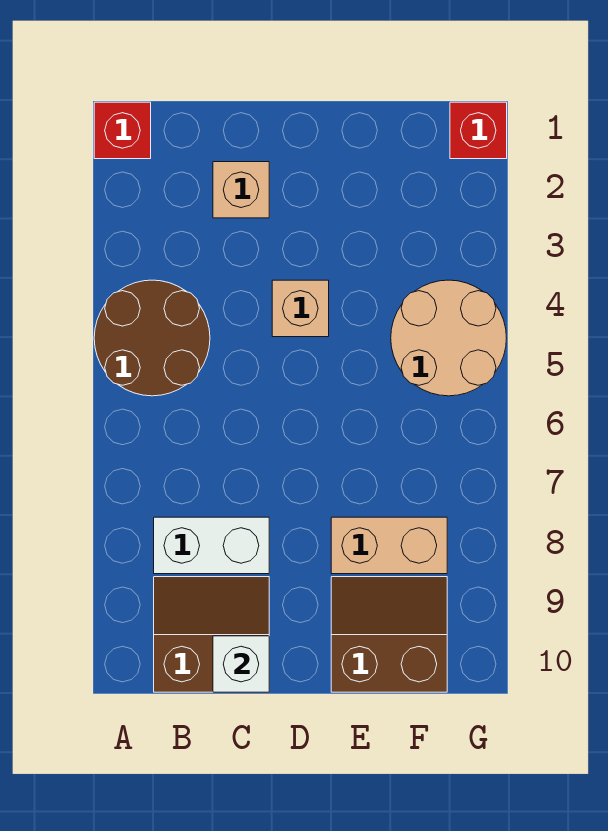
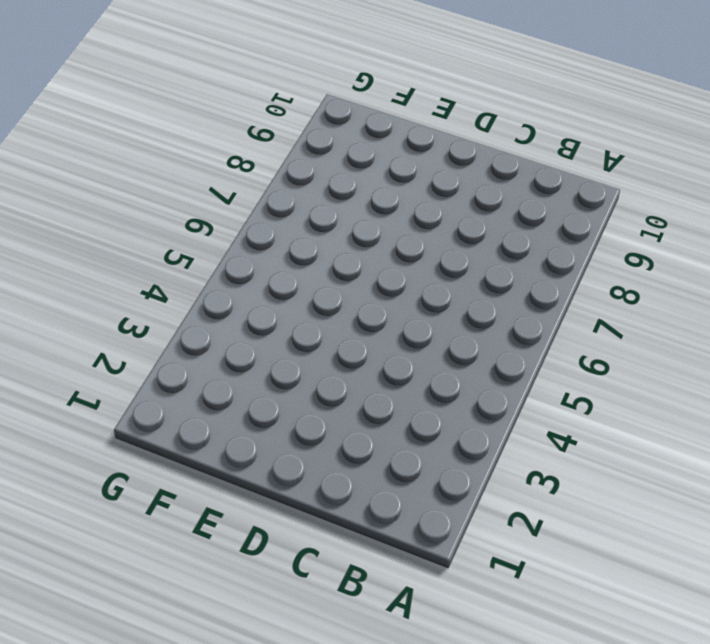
none -> red brick A1 level 1
none -> brown round brick A4:B5 level 1

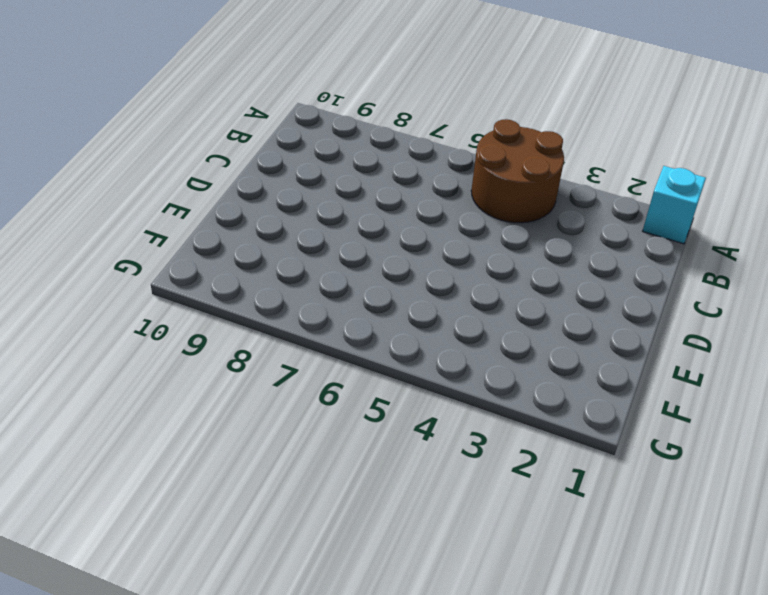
cyan brick A1 level 1 -> red brick A1 level 1
none -> white brick B8:C8 level 1
none -> brown slope B9:C10 level 1 top 10

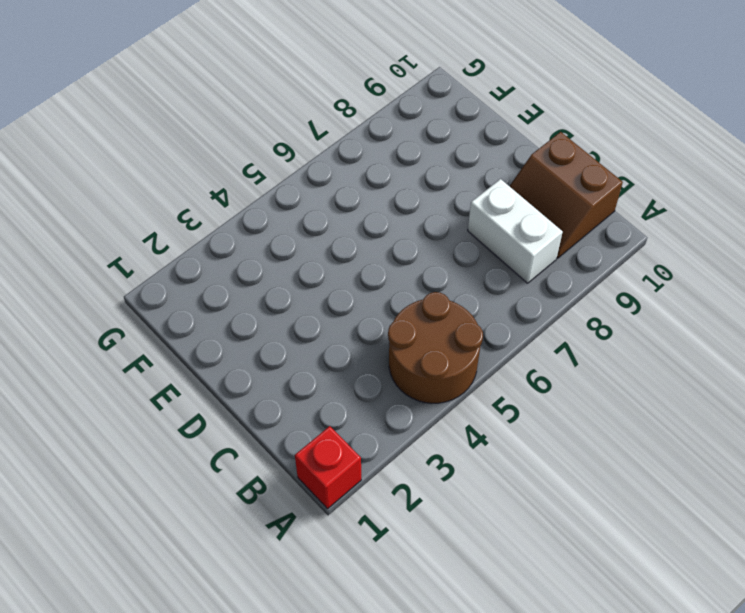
none -> tan brick C2 level 1
none -> tan brick D4 level 1

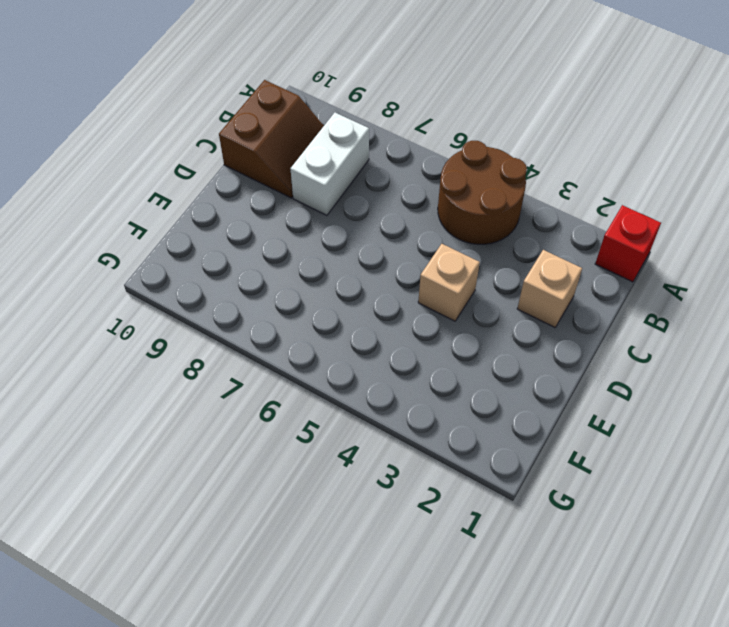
none -> tan brick E8:F8 level 1
none -> brown slope E9:F10 level 1 top 10

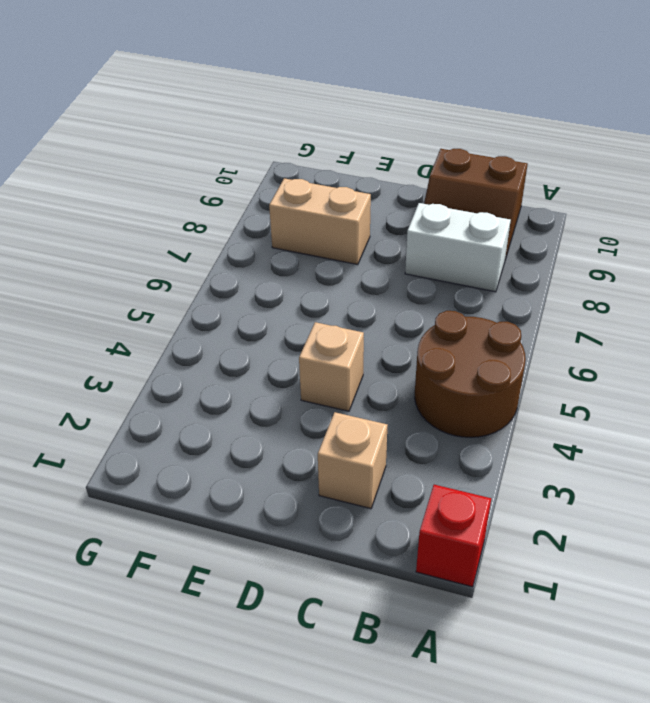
none -> brown slope E9:F10 level 1 top 10
none -> tan round brick F4:G5 level 1

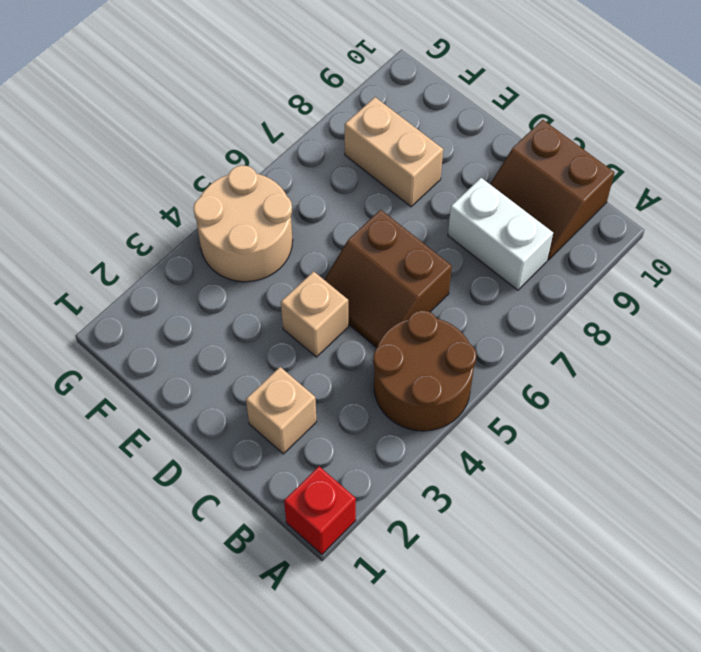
brown slope C5:D6 level 1 top 6 -> brown slope E9:F10 level 1 top 10
none -> red brick G1 level 1
none -> white brick C10 level 2

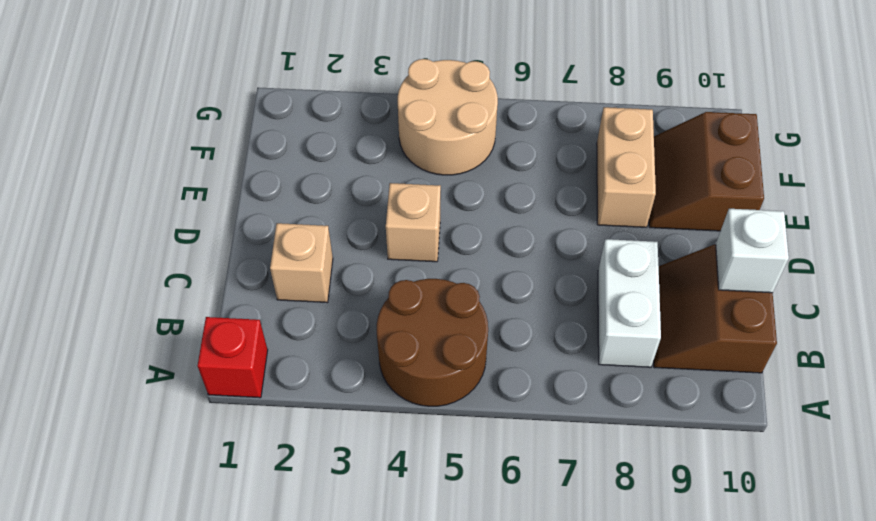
none -> red brick G1 level 1

